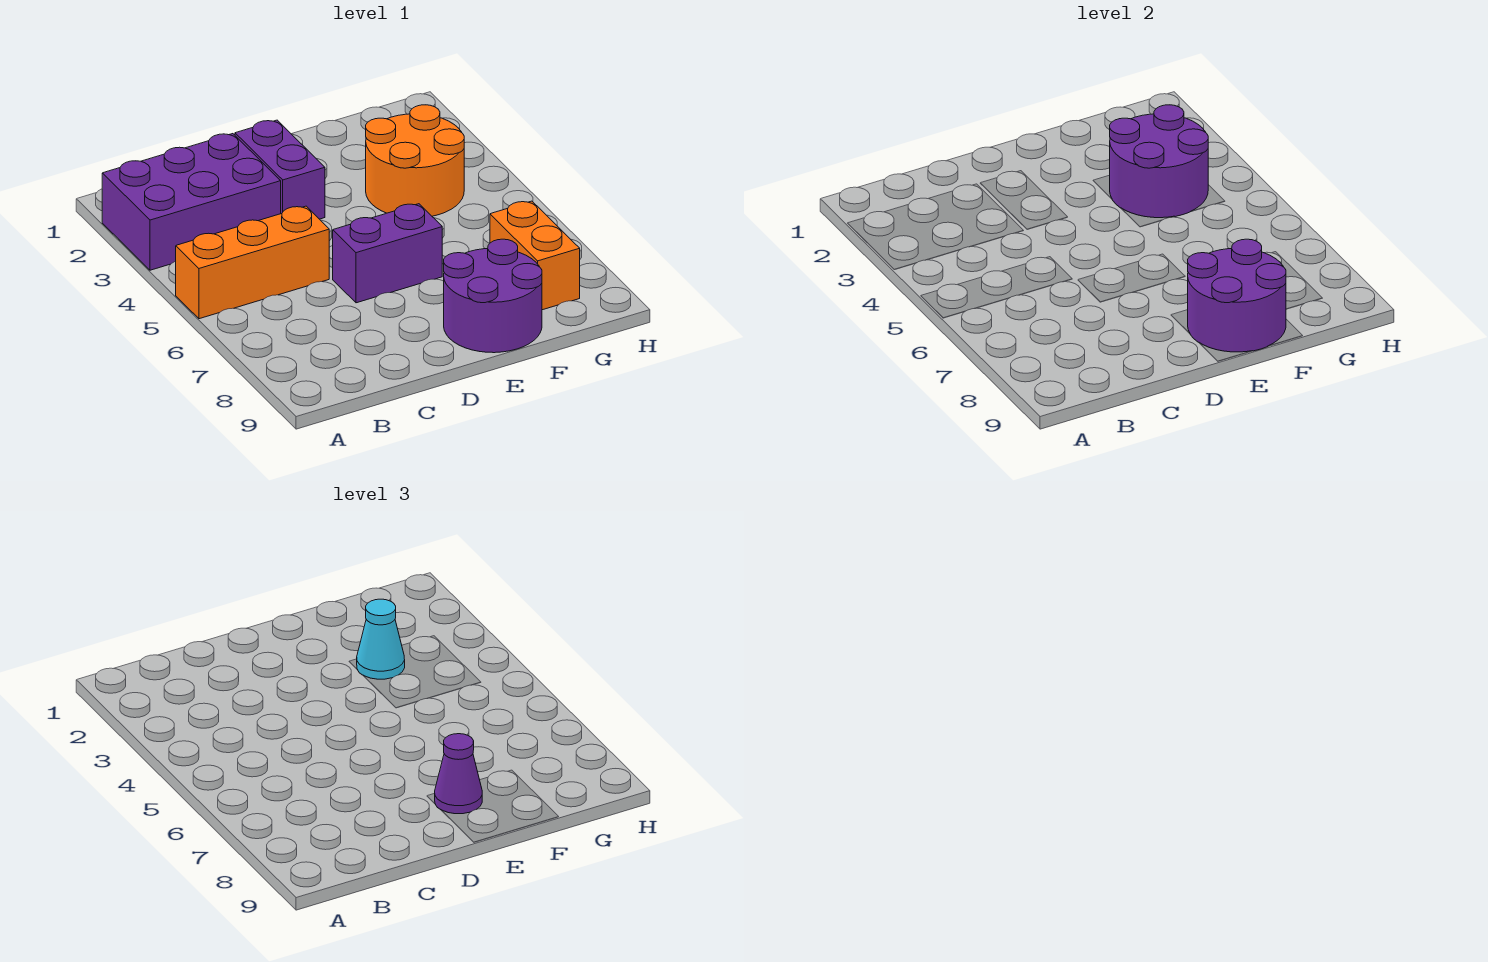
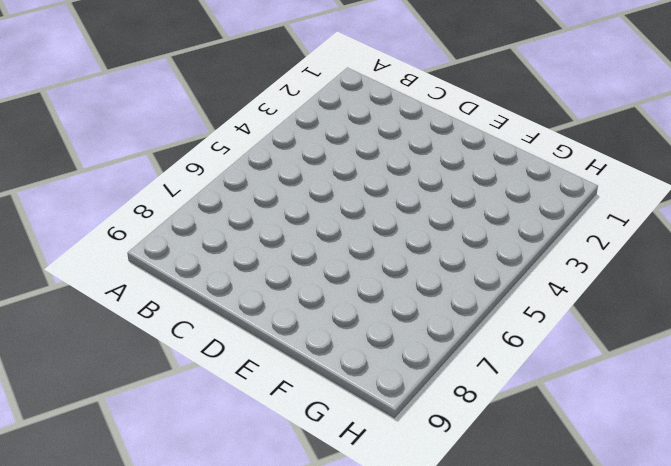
none -> purple brick A2:C3 level 1
none -> orange brick A5:C5 level 1

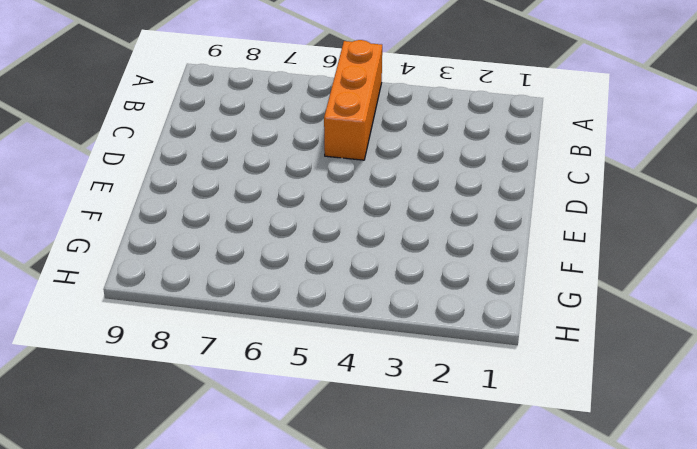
none -> purple brick A2:C3 level 1
none -> purple brick D2:D3 level 1

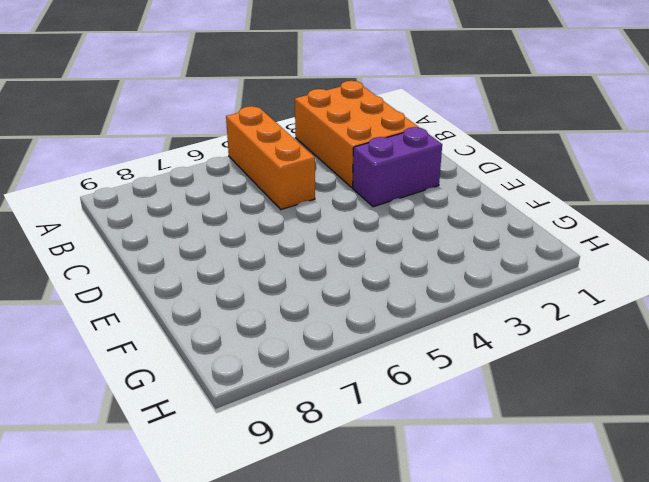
orange brick A2:C3 level 1 -> purple brick A2:C3 level 1
none -> purple brick D6:E6 level 1
none -> purple round brick E8:F9 level 1

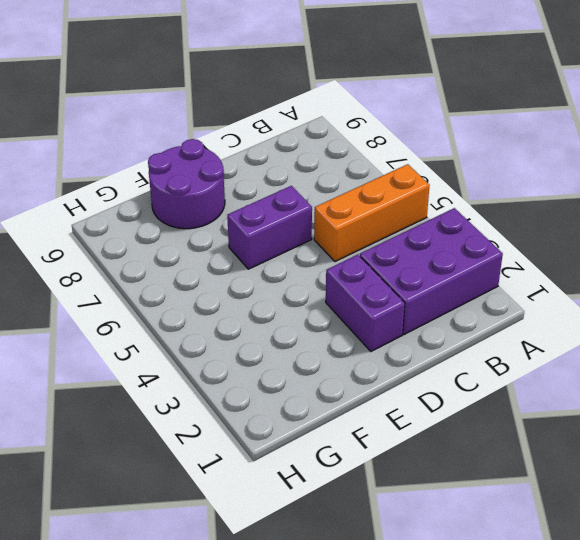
none -> orange round brick F3:G4 level 1
none -> orange brick G7:G8 level 1

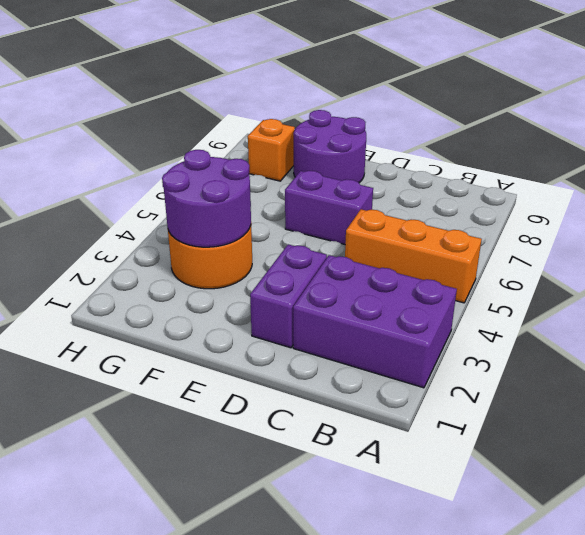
orange brick G8 level 1 -> orange brick G7:G8 level 1
none -> purple round brick E8:F9 level 2
none -> purple cone E8 level 3

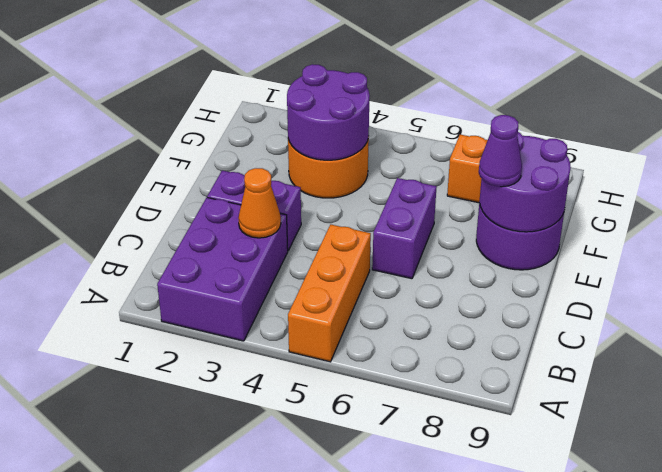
orange cone C3 level 2 -> none
none -> cyan cone F3 level 3

